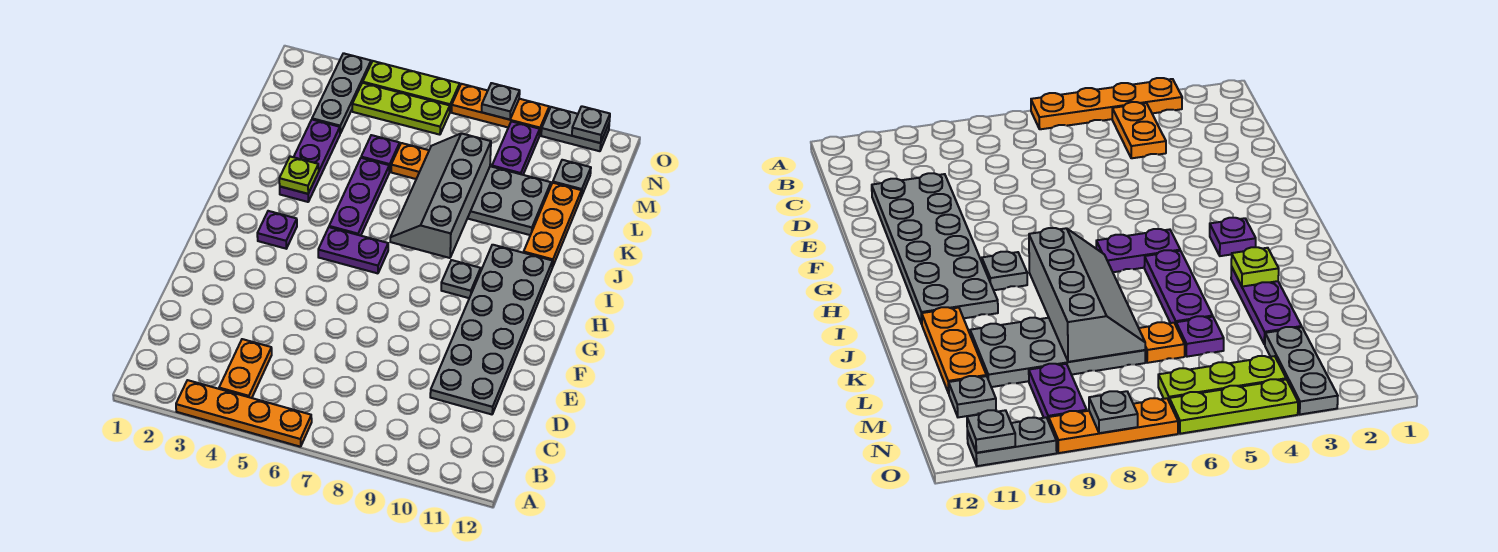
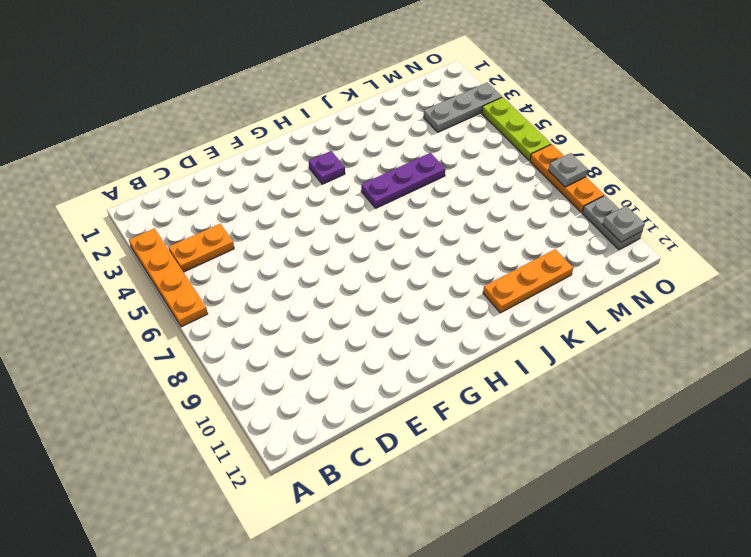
none -> grey plate D10:I11 level 1
none -> purple plate H5:H6 level 1
none -> grey plate H9 level 1

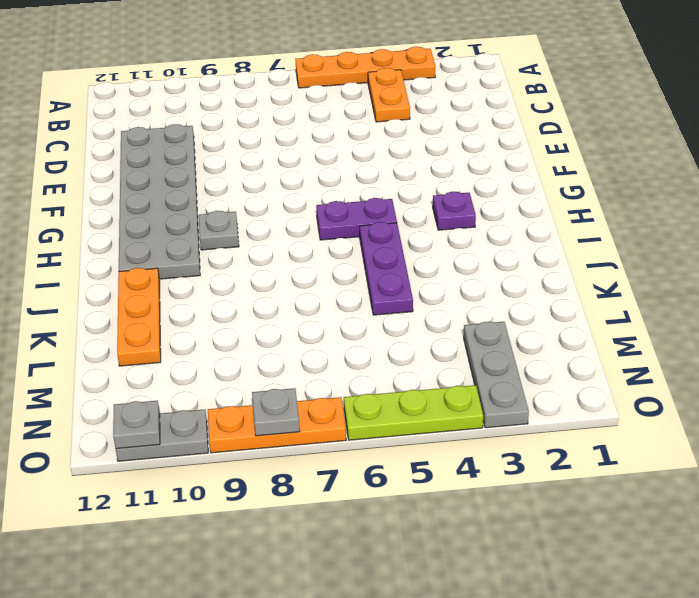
none -> purple plate J3:L3 level 1
none -> grey plate K7:L10 level 1
none -> purple plate L5 level 1

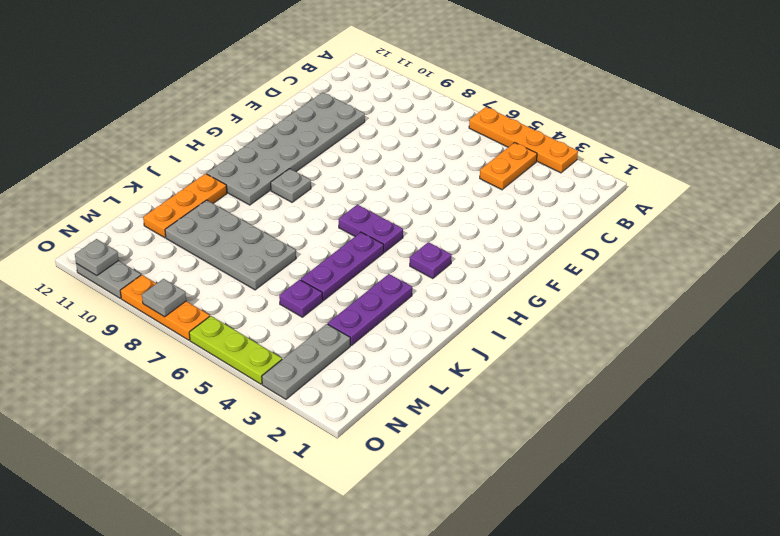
none -> orange plate L6 level 1
none -> purple plate M9:N9 level 1
none -> grey plate M11 level 1

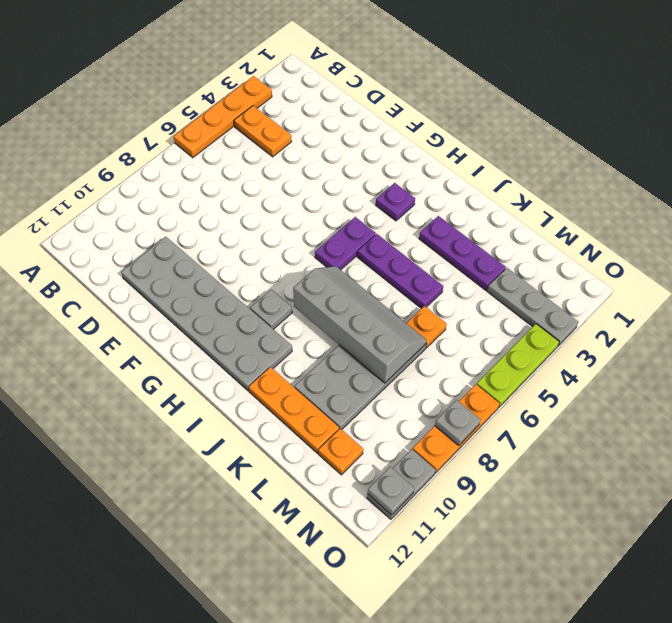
orange plate M11 level 1 -> grey plate M11 level 1
none -> purple plate L5 level 1
none -> purple plate M9:N9 level 1
none -> lime plate N4:N6 level 1

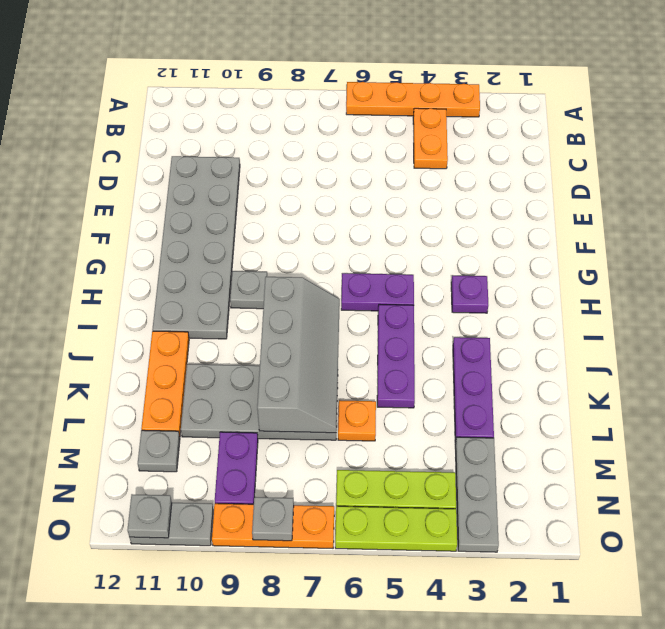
none -> purple plate L5 level 1
none -> lime plate J3 level 2

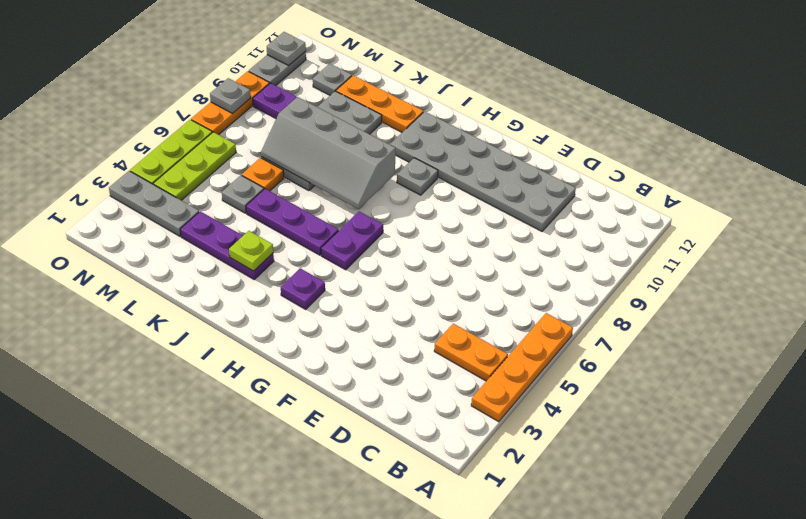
grey plate L5 level 1 -> purple plate L5 level 1

